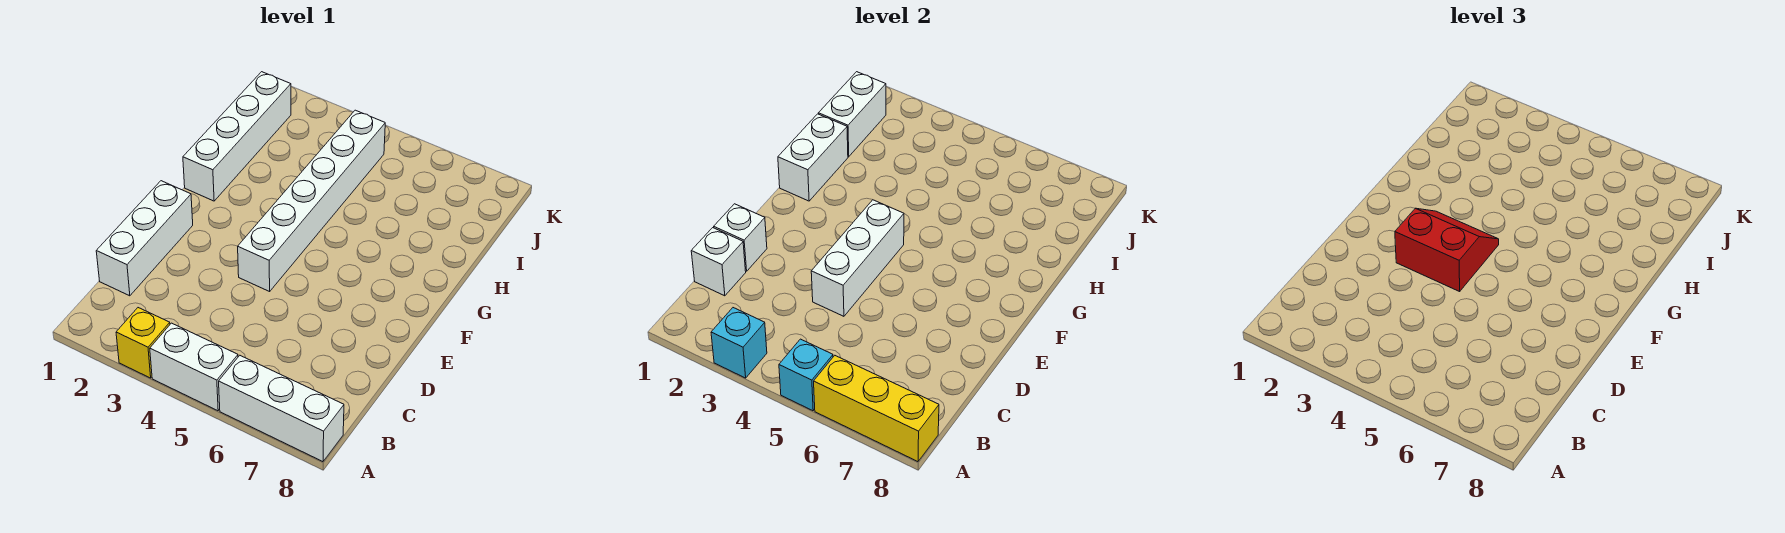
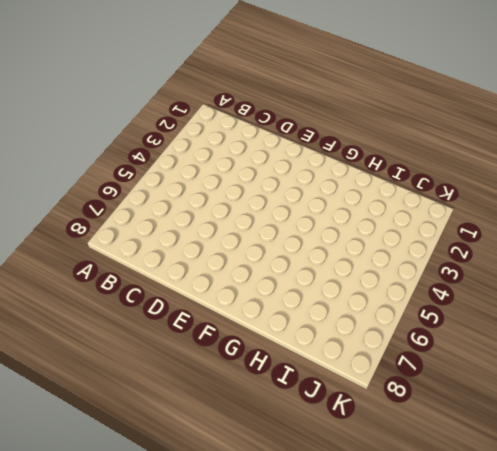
none -> yellow brick A3 level 1
none -> white brick A4:A5 level 1
none -> white brick A6:A8 level 1

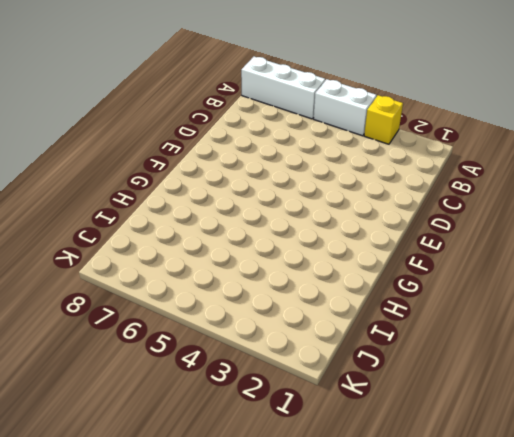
none -> white brick C1:E1 level 1
none -> white brick E4:J4 level 1
none -> white brick G1:J1 level 1

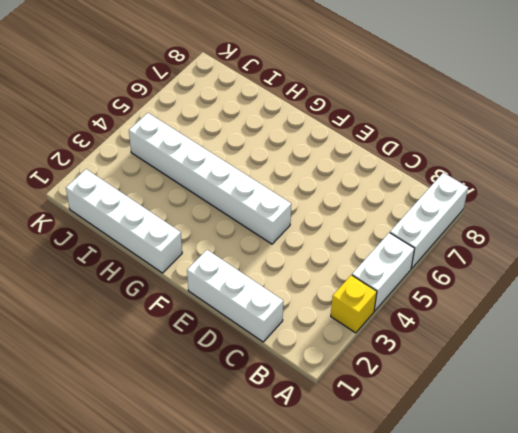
none -> cyan brick A3 level 2
none -> cyan brick A5 level 2
none -> yellow brick A6:A8 level 2

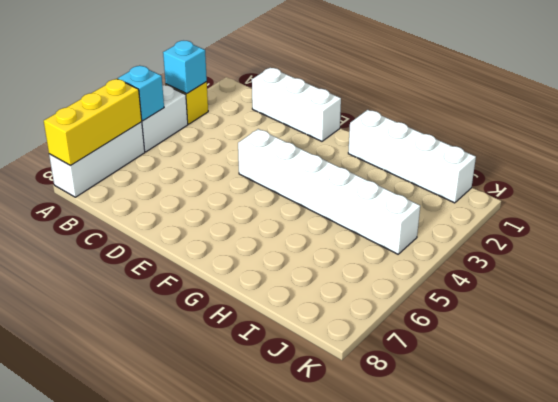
none -> white brick C1 level 2
none -> white brick D1 level 2
none -> white brick D4:F4 level 2

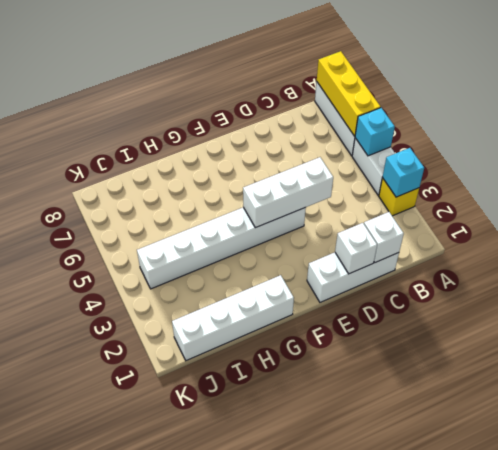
none -> white brick G1:H1 level 2
none -> white brick I1:J1 level 2
none -> red slope E3:F4 level 3 top E

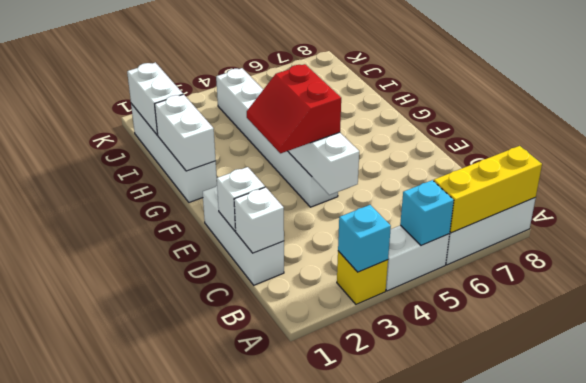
red slope E3:F4 level 3 top 4 -> red slope E3:F4 level 3 top E

